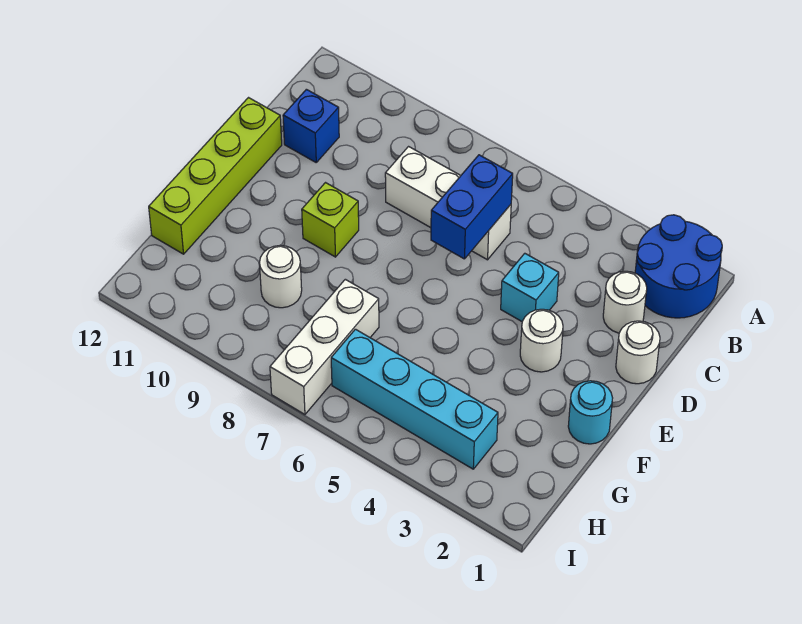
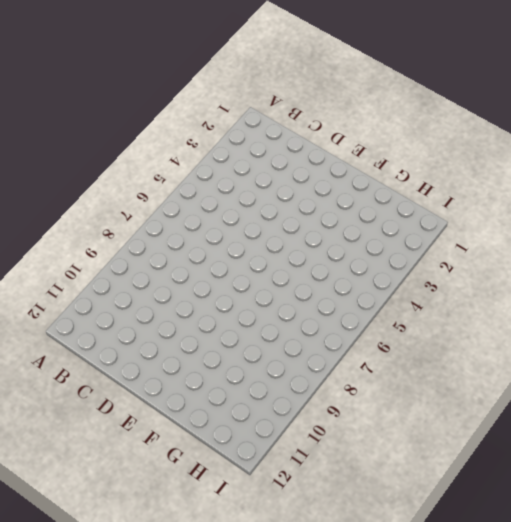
none -> blue round brick A1:B2 level 1
none -> white round brick C2 level 1
none -> white brick C6:C8 level 1

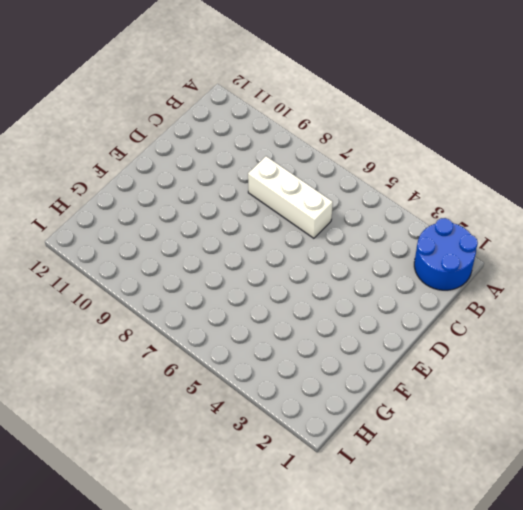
none -> white round brick C2 level 1
none -> blue brick C11 level 1
none -> white round brick D1 level 1

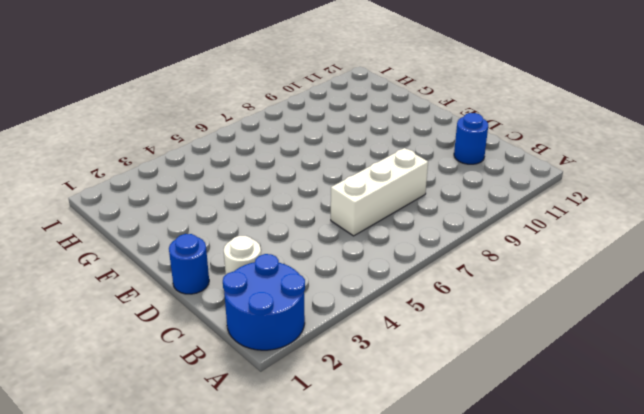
blue round brick C11 level 1 -> blue brick C11 level 1
blue round brick D1 level 1 -> white round brick D1 level 1
none -> cyan brick D4 level 1
none -> lime brick D12:G12 level 1
none -> white round brick E3 level 1

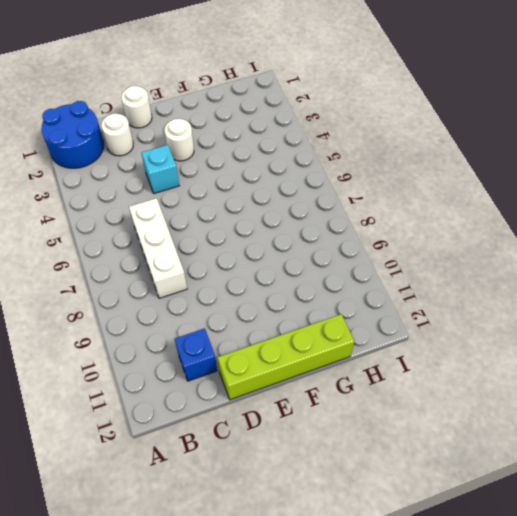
none -> lime brick E9 level 1
none -> cyan round brick F1 level 1
none -> white brick G7:I7 level 1

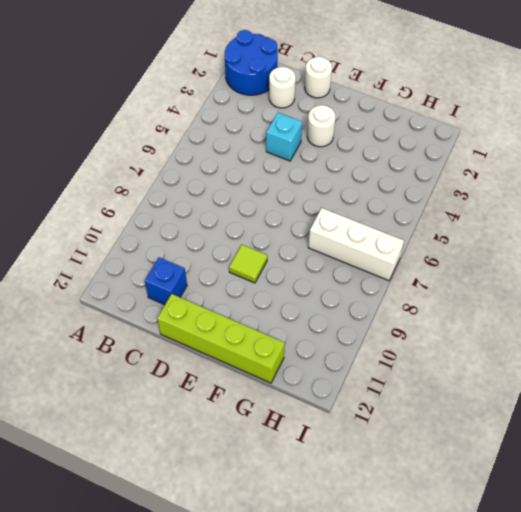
lime tile E9 level 1 -> lime brick E9 level 1
none -> white brick C6:C8 level 1
none -> cyan round brick F1 level 1
none -> white round brick G9 level 1

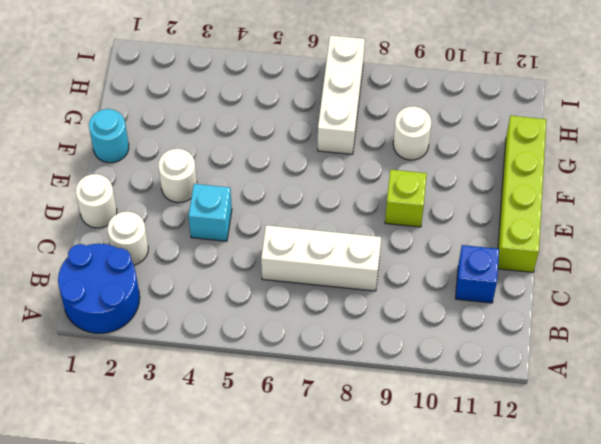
none -> cyan brick H3:H6 level 1
none -> blue brick C6:D6 level 2

